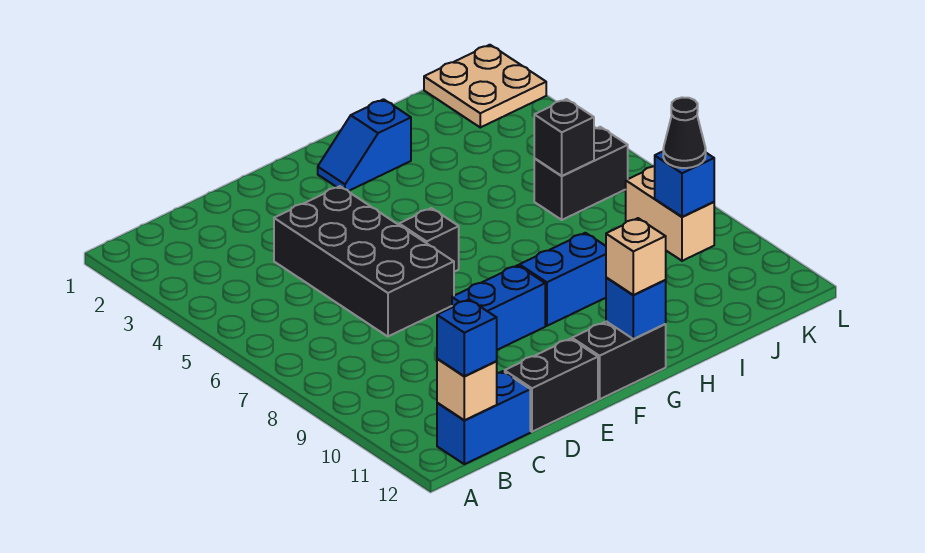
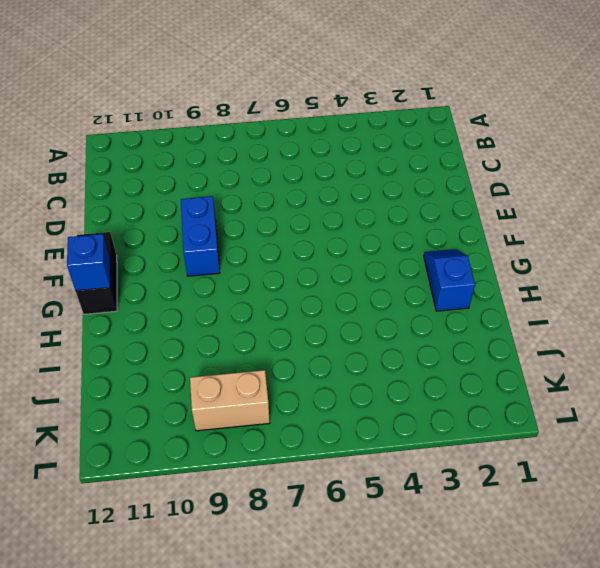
none -> blue brick B12:C12 level 1
none -> black brick D4:E7 level 1
none -> black brick D12:E12 level 1

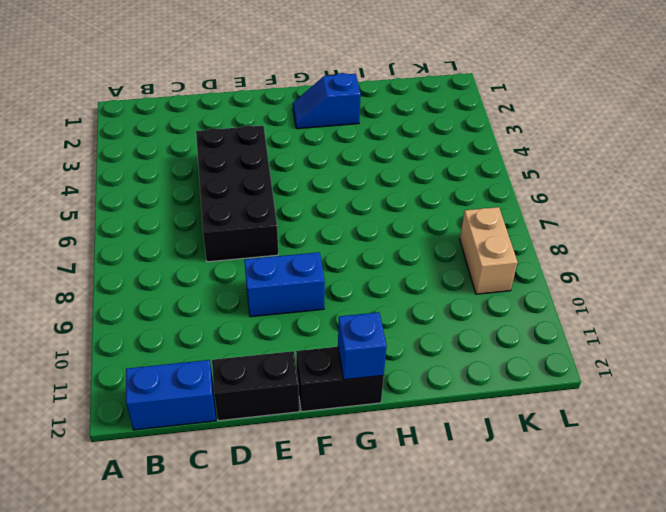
none -> black brick F6 level 1
none -> blue brick G9:H9 level 1
none -> black brick J6:K6 level 1

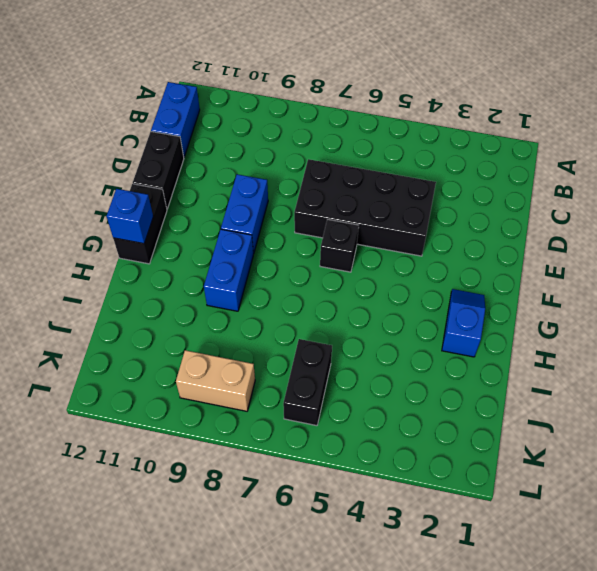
none -> tan plate K1:L2 level 1
none -> tan brick B12 level 2
none -> black brick J6 level 2

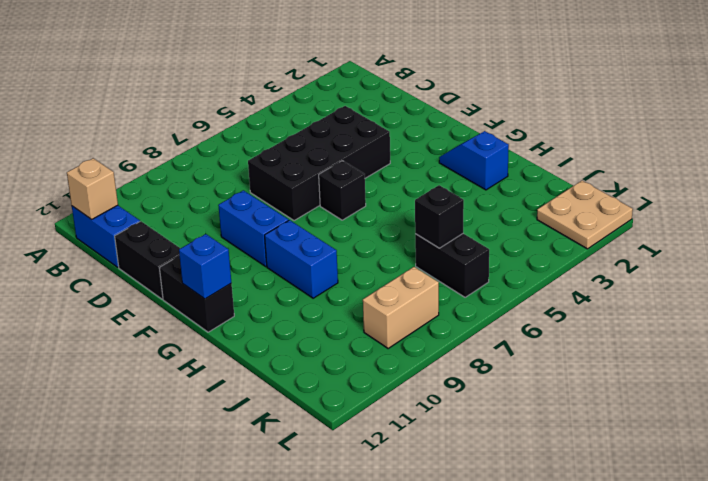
none -> blue brick K9 level 2
none -> blue brick B12 level 3
none -> tan brick G12 level 3

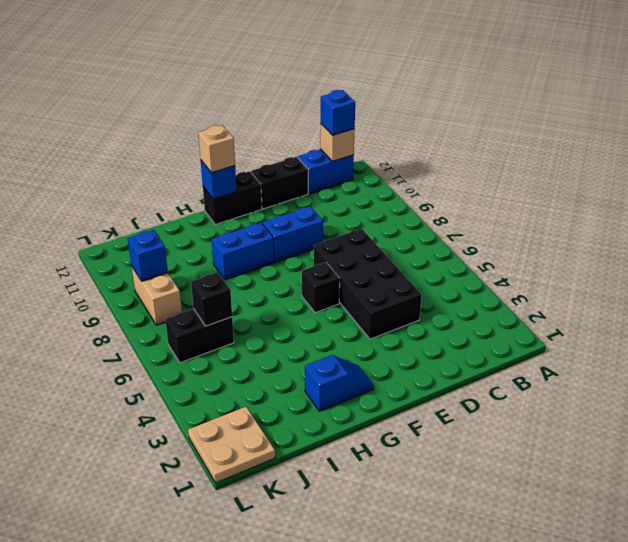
none -> black cone K9 level 3

